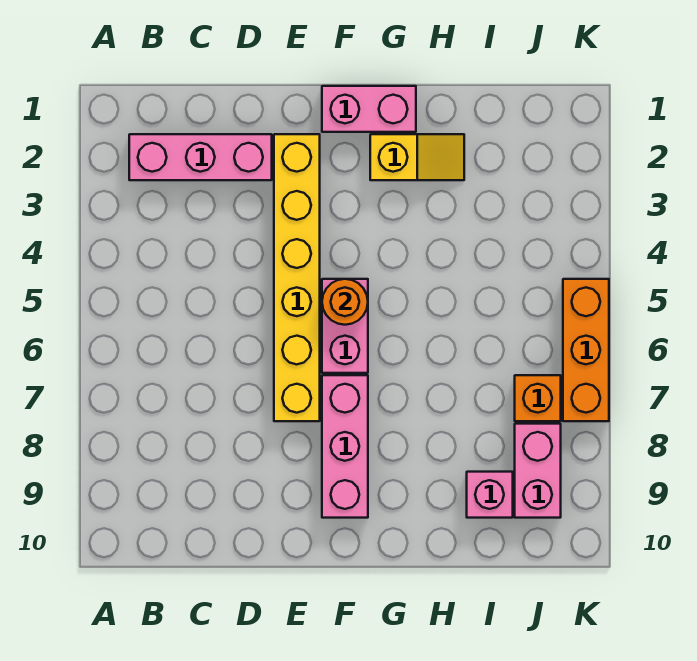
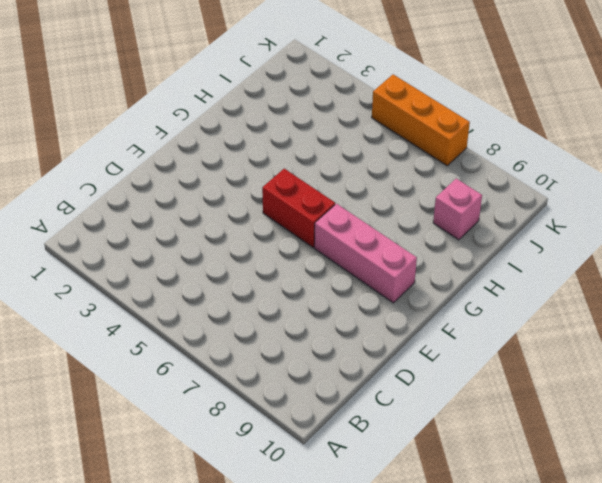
red brick F5:F6 level 1 -> pink brick F5:F6 level 1
none -> pink brick B2:D2 level 1
none -> yellow brick E2:E7 level 1

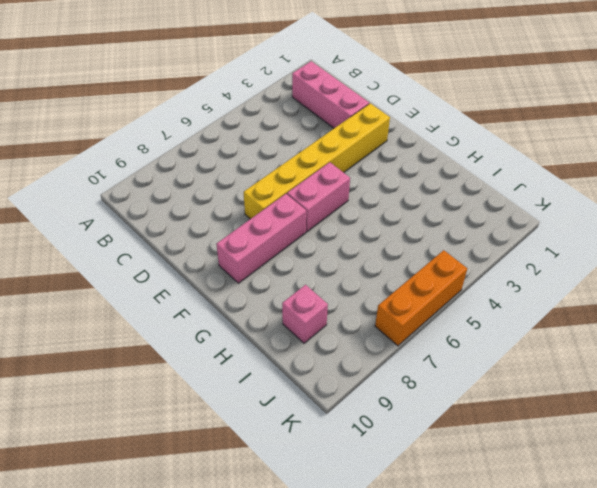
none -> pink brick F1:G1 level 1
none -> yellow slope G2:H2 level 1 top G

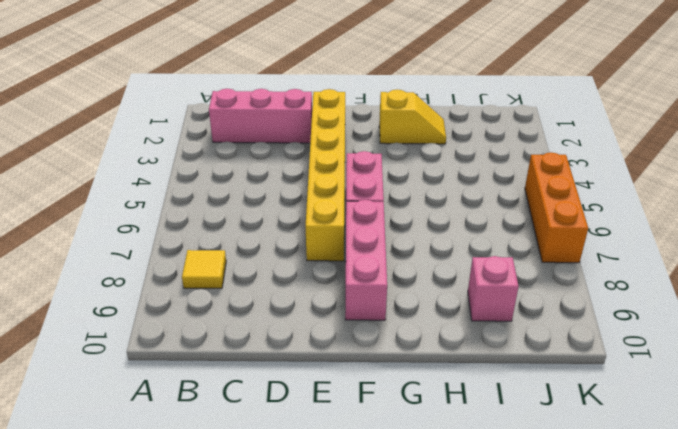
yellow tile B8 level 1 -> none
none -> pink brick F1:G1 level 1
none -> orange brick J7 level 1

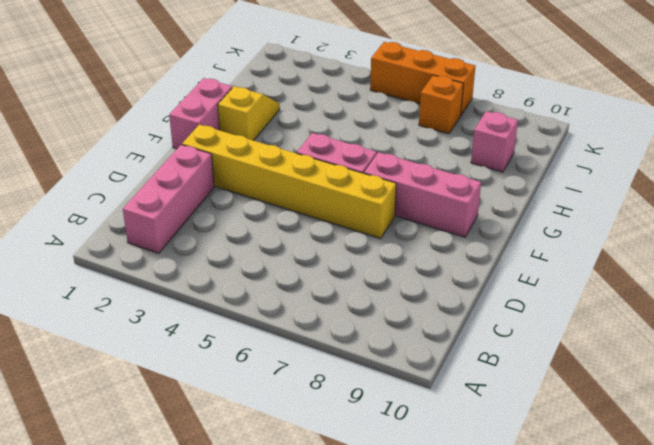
none -> pink brick J8:J9 level 1
none -> orange round brick F5 level 2

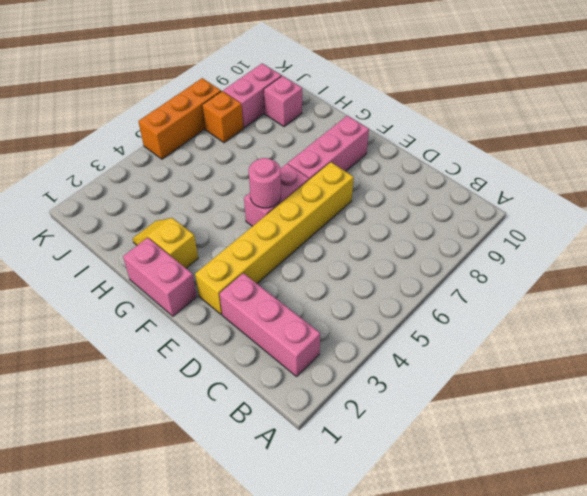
pink round brick F5 level 2 -> orange round brick F5 level 2

